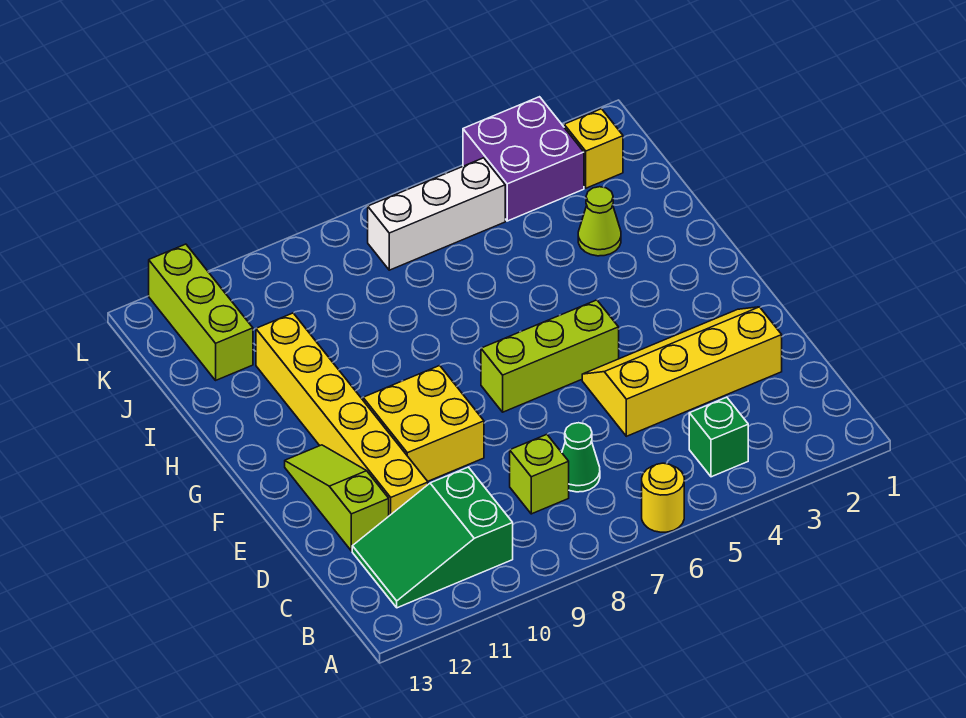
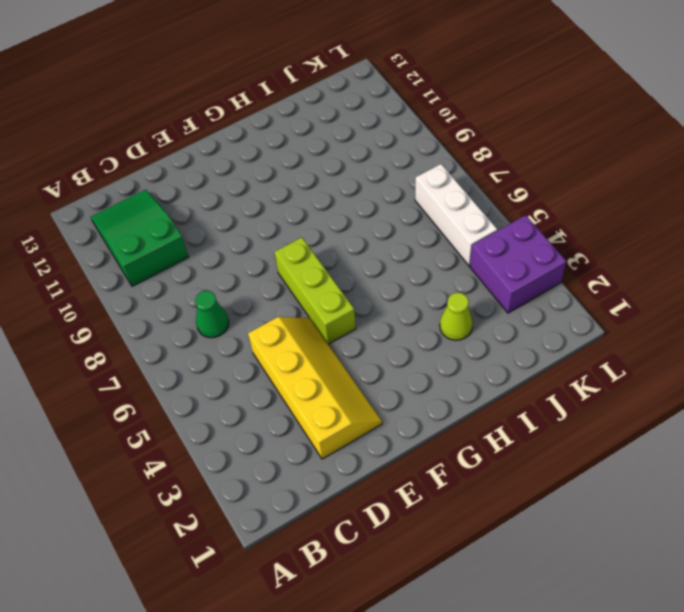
none -> yellow round brick A6 level 1
none -> green brick B4 level 1
none -> lime brick C8 level 1

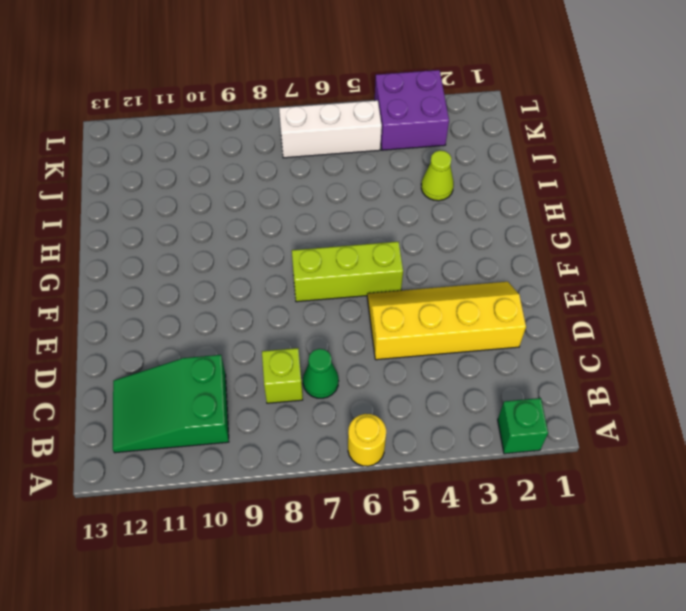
green brick A2 level 1 -> green brick B4 level 1
none -> yellow brick D11:I11 level 1
none -> lime slope D12:F12 level 1 top D
none -> yellow brick E9:F10 level 1

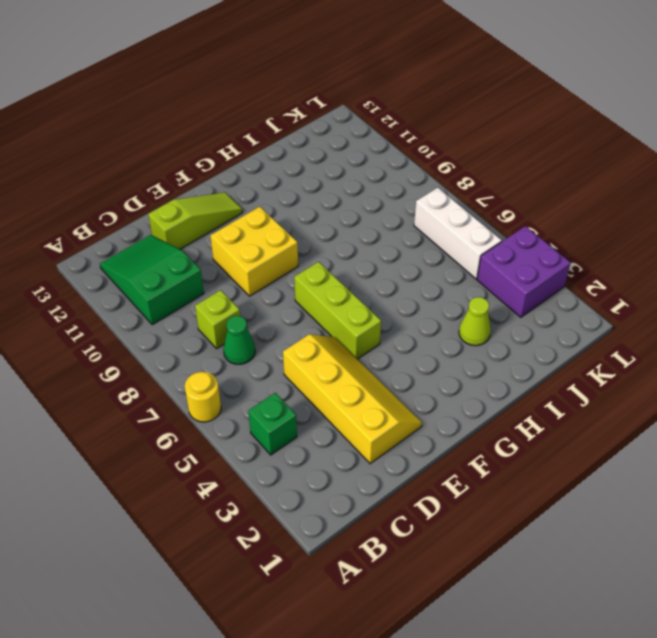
none -> yellow brick D11:I11 level 1
none -> lime brick J12:L12 level 1
none -> yellow brick K2 level 1

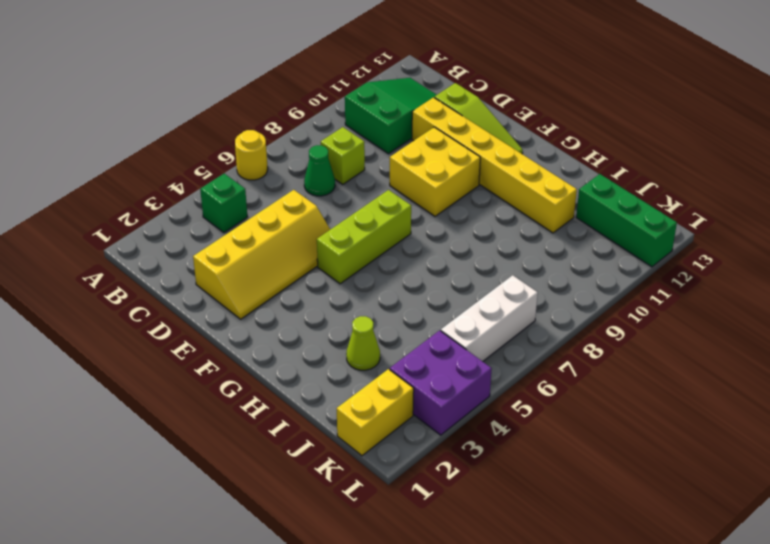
green brick J12:L12 level 1 -> lime brick J12:L12 level 1
yellow brick K1:K2 level 1 -> yellow brick K2 level 1

